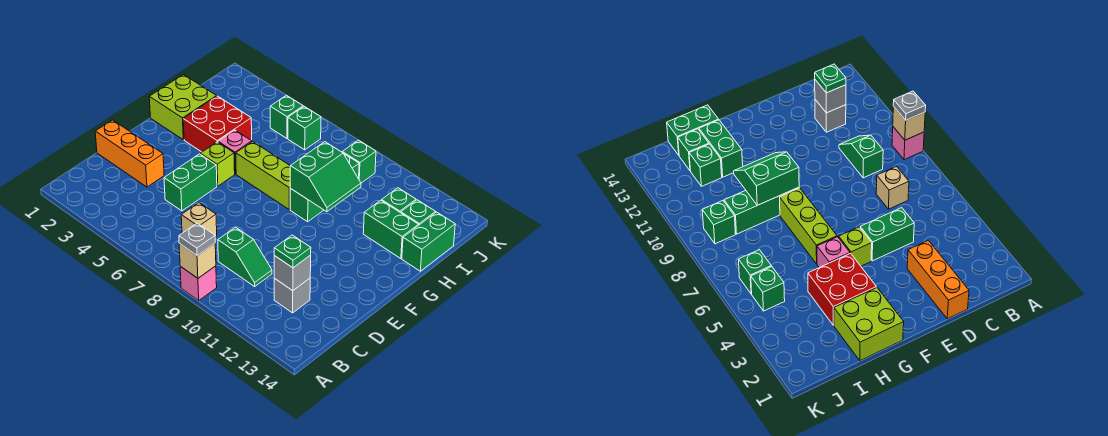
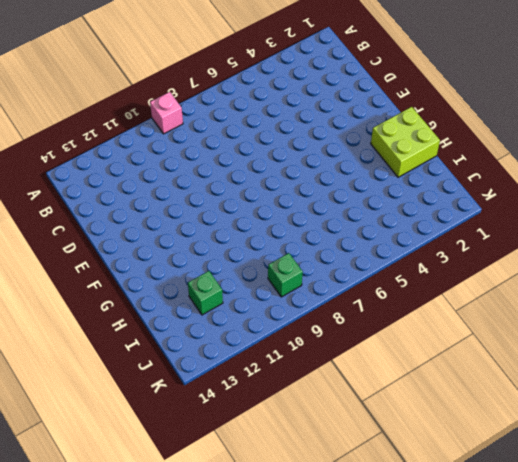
none -> tan brick C7 level 1
none -> green slope C9:C10 level 1 top 9
none -> grey brick C12 level 1

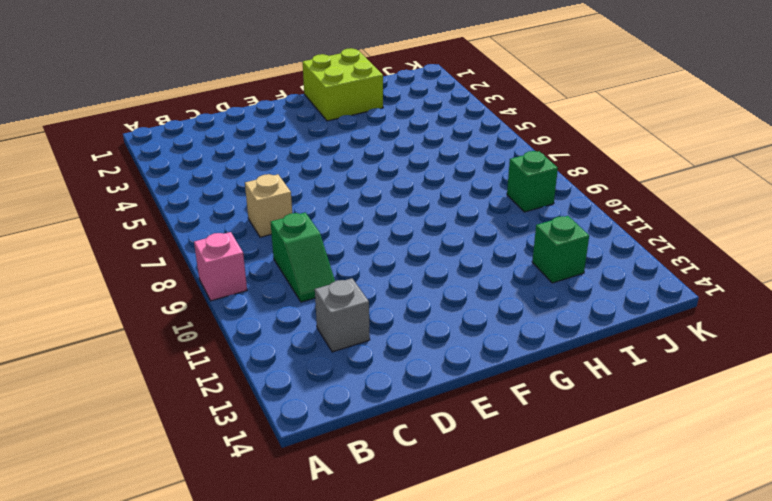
none -> orange brick D1:D3 level 1
none -> green brick D5:E5 level 1
none -> lime brick F5 level 1

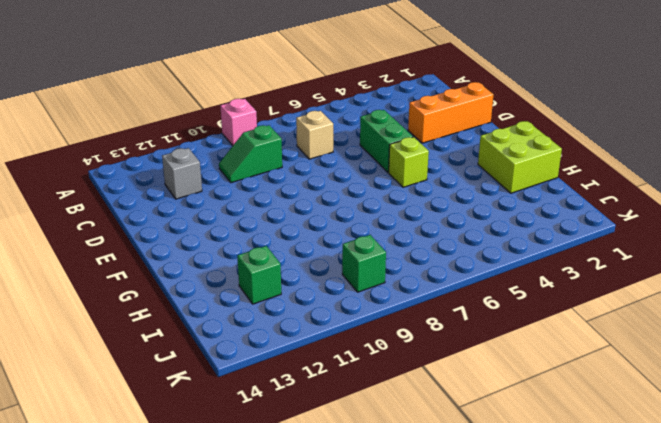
none -> red brick G3:H4 level 1
none -> pink brick G5 level 1
none -> lime brick G6:G8 level 1

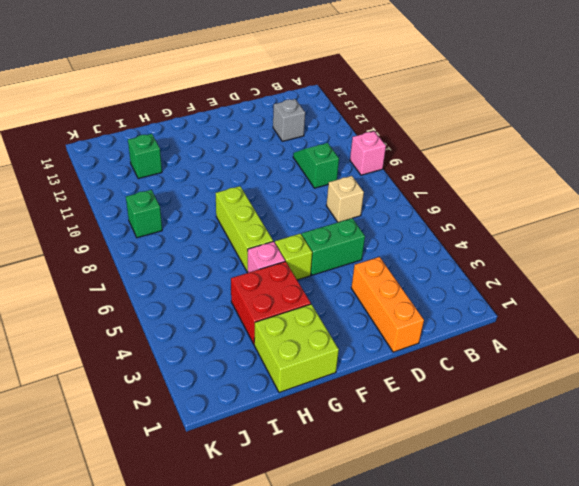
none -> green brick G9:I9 level 1
none -> green brick H12:H13 level 1
none -> green brick H14:I14 level 1

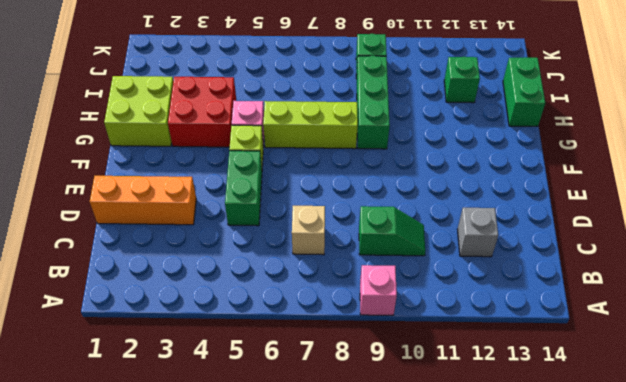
none -> green brick H12:H13 level 1
none -> green brick I13 level 1
none -> green brick J5 level 1

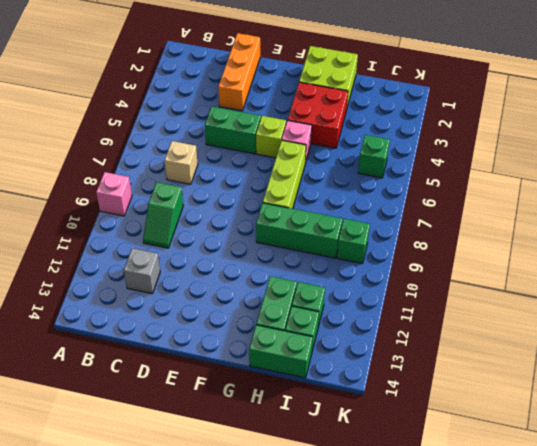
none -> green brick J6 level 1
none -> tan brick A9 level 2
none -> grey brick C12 level 2

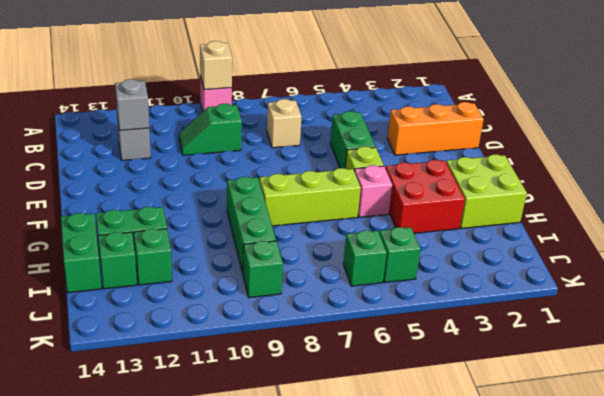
none -> green slope G9:H10 level 2 top 9
none -> grey plate A9 level 3
none -> green plate C12 level 3

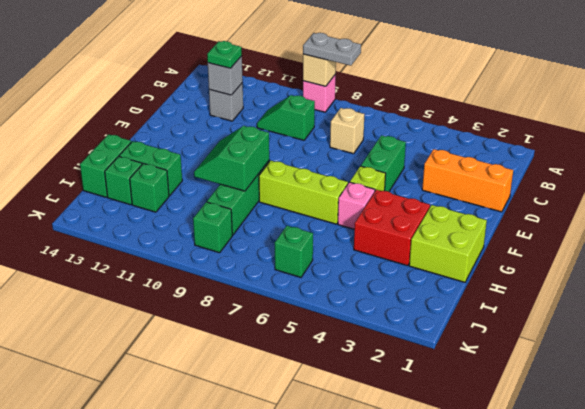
grey plate A8:A9 level 3 -> grey plate A9 level 3
none -> green brick J5 level 1

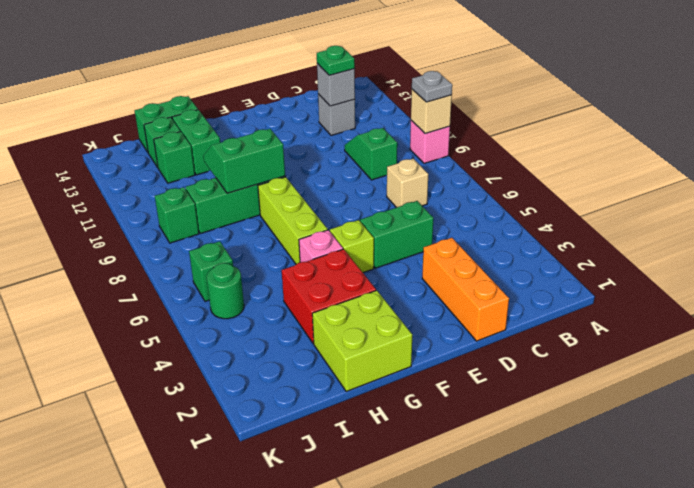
green round brick J5 level 1 -> green brick J5 level 1

